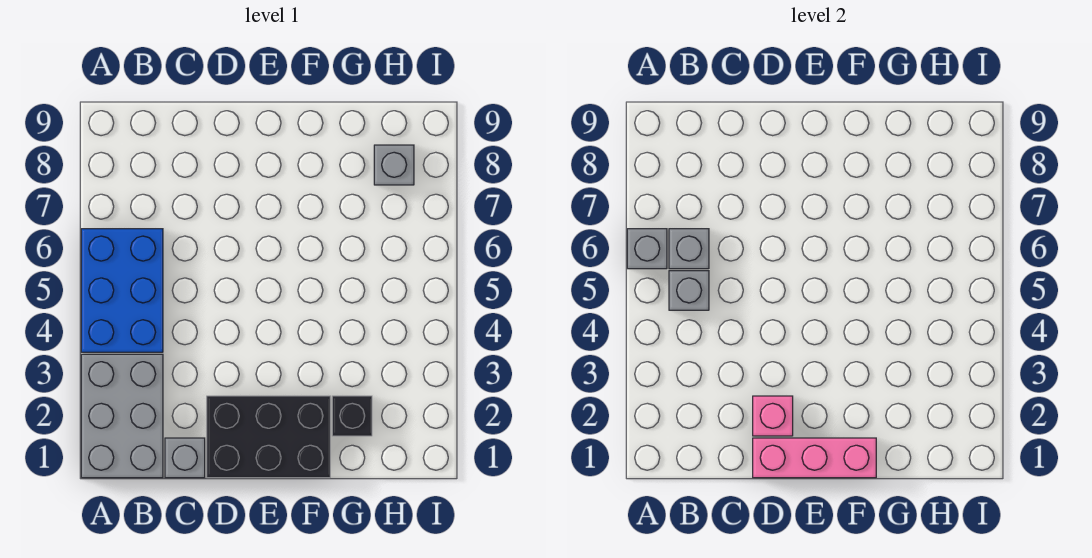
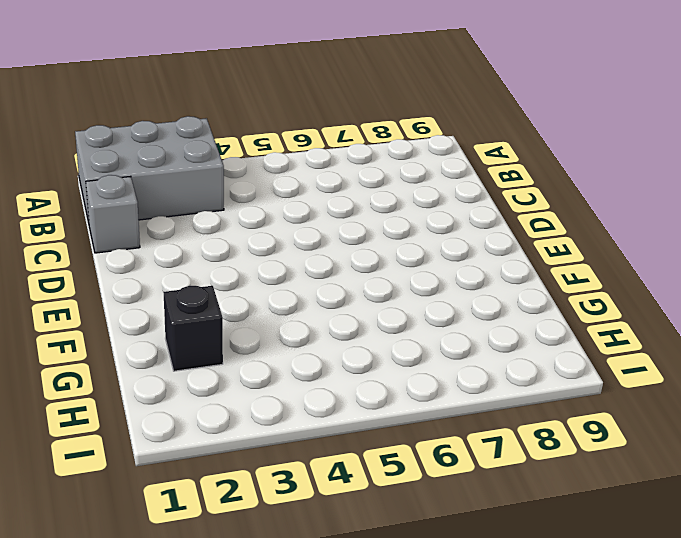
none -> blue brick A4:B6 level 1
none -> black brick D1:F2 level 1

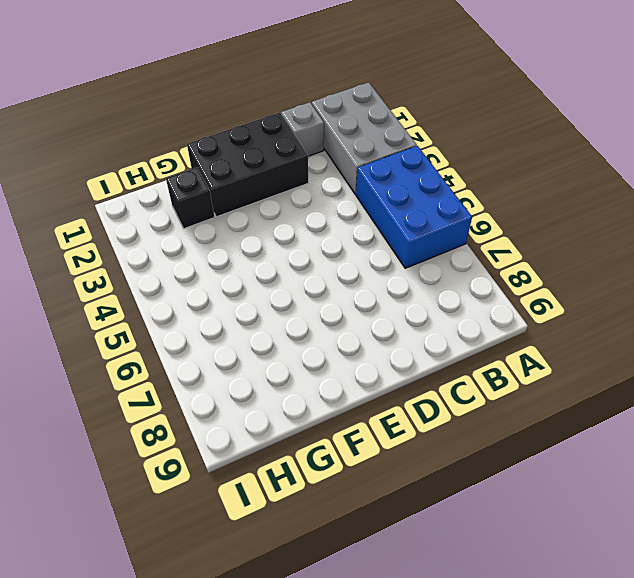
none -> grey brick H8 level 1
none -> grey brick A6 level 2

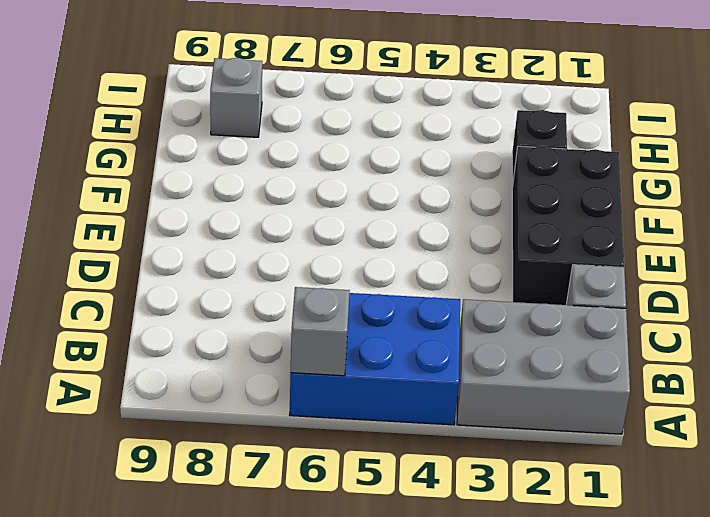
none -> grey brick B5 level 2
none -> grey brick B6 level 2

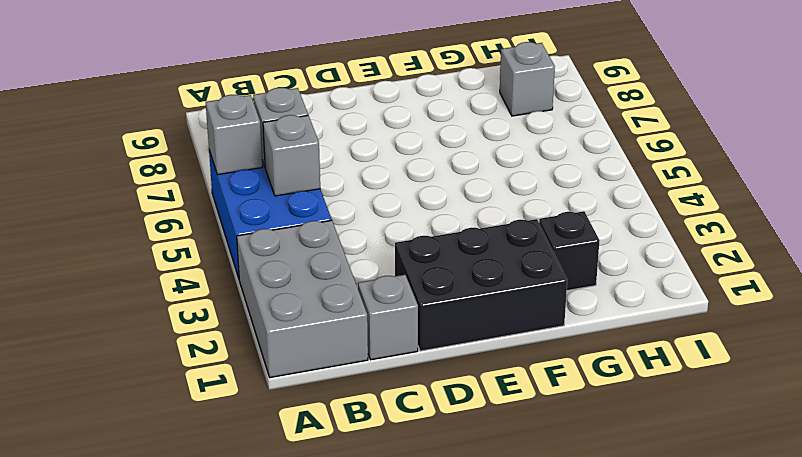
none -> pink brick D1:F1 level 2
none -> pink brick D2 level 2

